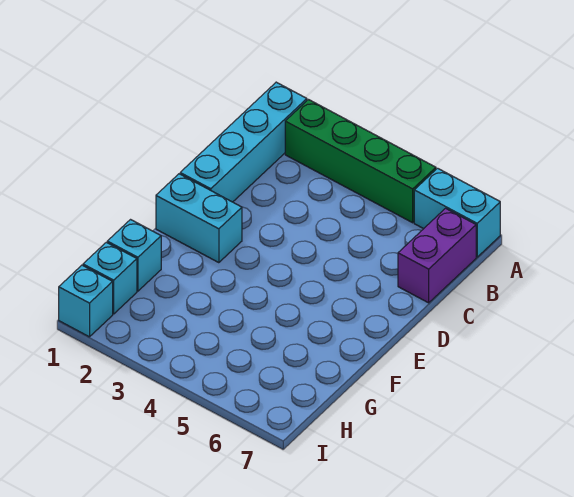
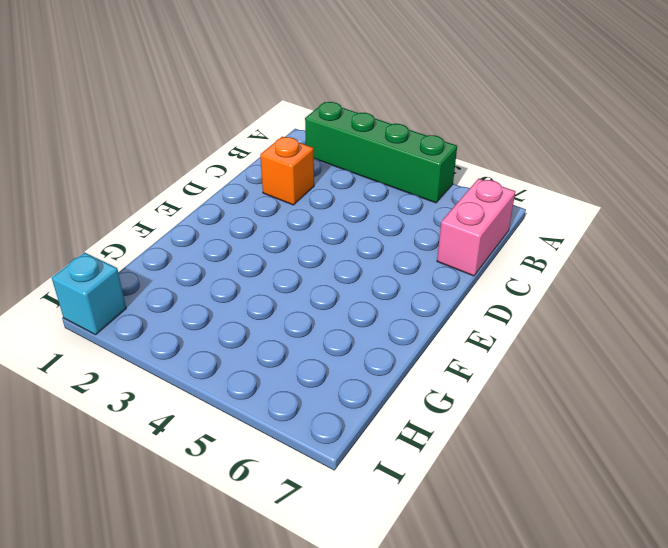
pink brick B7:C7 level 1 -> purple brick B7:C7 level 1
orange brick C2 level 1 -> none
none -> cyan brick A1:D1 level 1
none -> cyan brick A6:A7 level 1

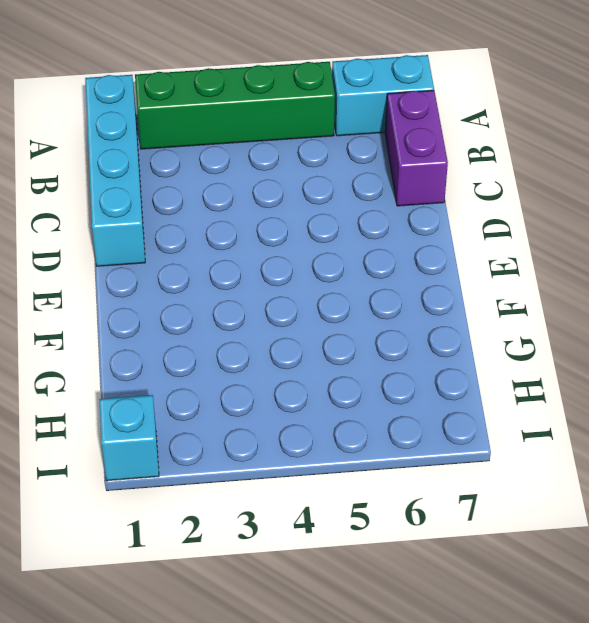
none -> cyan brick E1:E2 level 1
none -> cyan brick G1 level 1

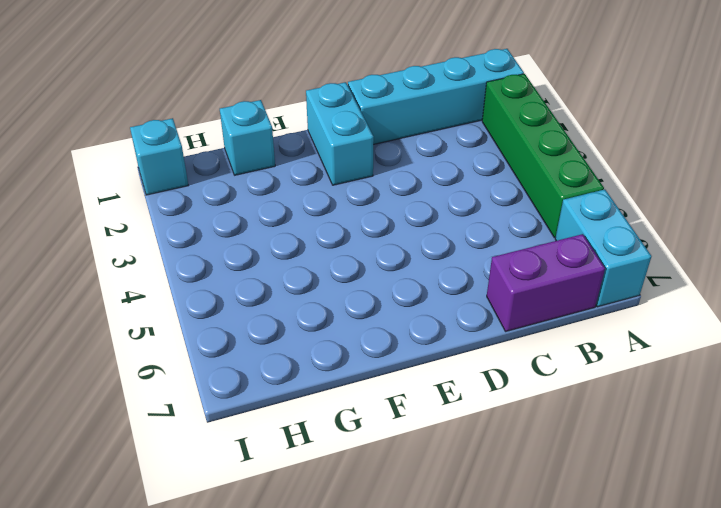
none -> cyan brick H1 level 1

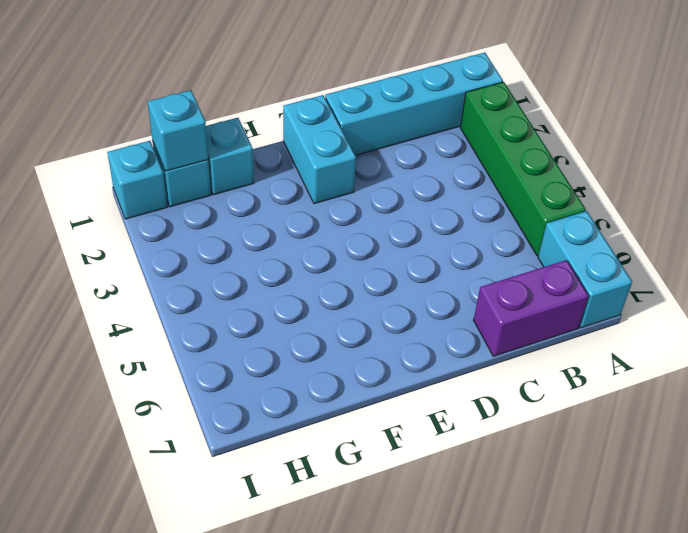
cyan brick H1 level 2 -> none

